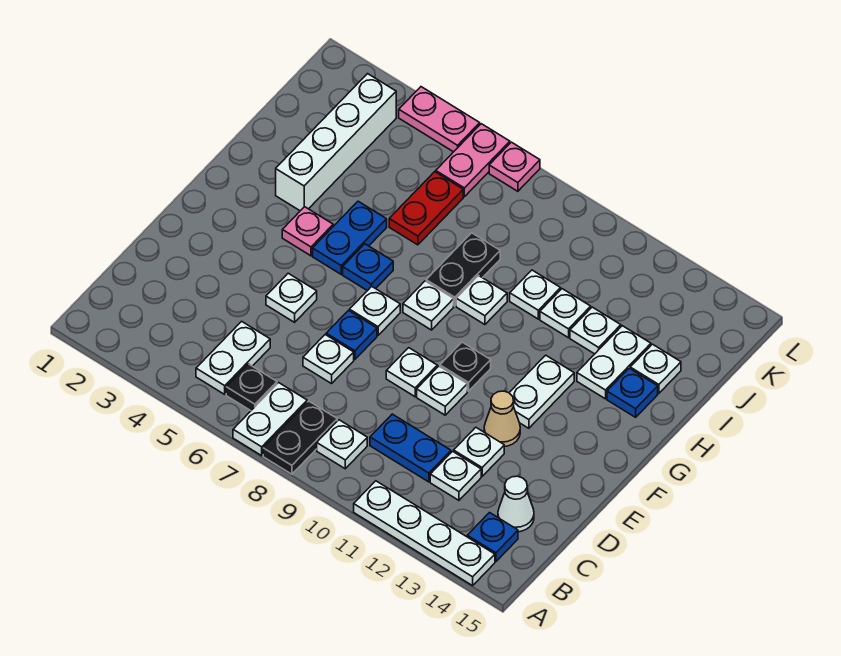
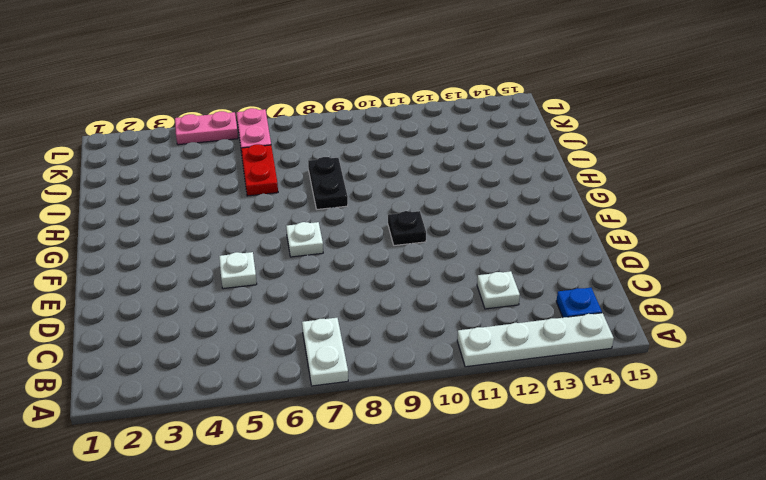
none -> black plate A8:B8 level 1
none -> white plate B5:C5 level 1
none -> black plate B6 level 1
none -> white plate B9 level 1

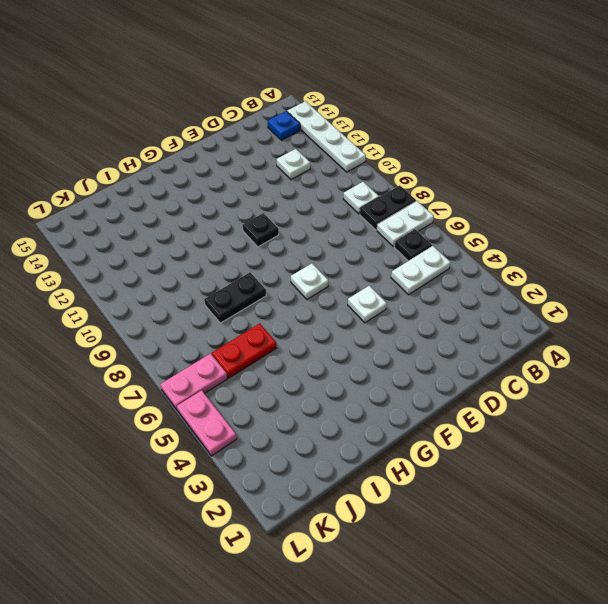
none -> blue plate C10:C11 level 1
none -> white cone C14 level 1
none -> white plate D7 level 1
none -> white plate D12 level 1

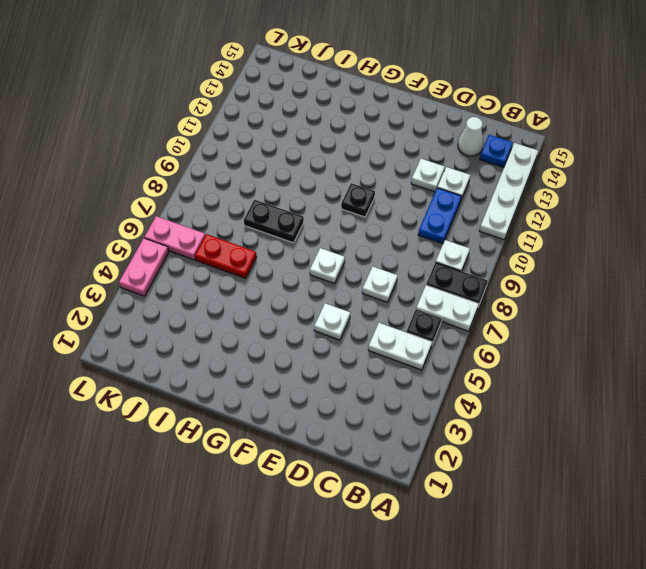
none -> blue plate E7 level 1
none -> white plate E9 level 1
none -> white plate E10 level 1
none -> tan cone E12 level 1

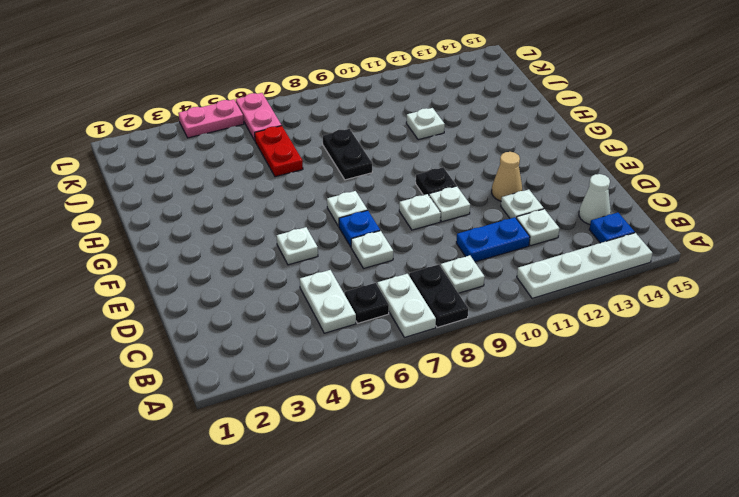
none -> white plate F12:G12 level 1
none -> pink plate G4 level 1
none -> blue plate G5:H5 level 1
none -> blue plate G6 level 1

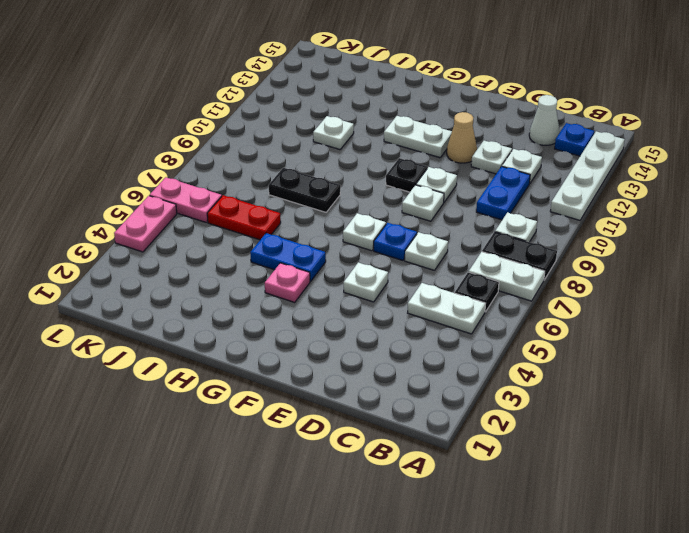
none -> blue plate G6 level 1
none -> white plate G8 level 1
none -> white brick H3:K3 level 1
none -> white plate H9 level 1

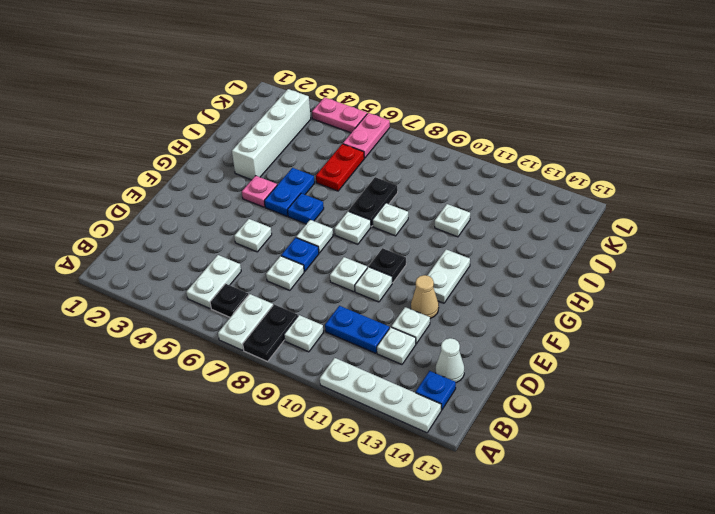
none -> white plate H13:I13 level 1
none -> blue plate H14 level 1
none -> white plate I10 level 1
none -> white plate I12 level 1

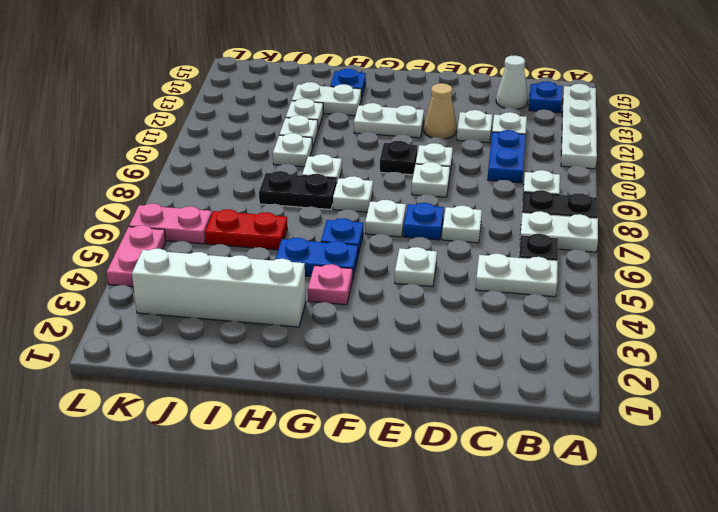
none -> white plate I14 level 1
none -> pink plate L7 level 1

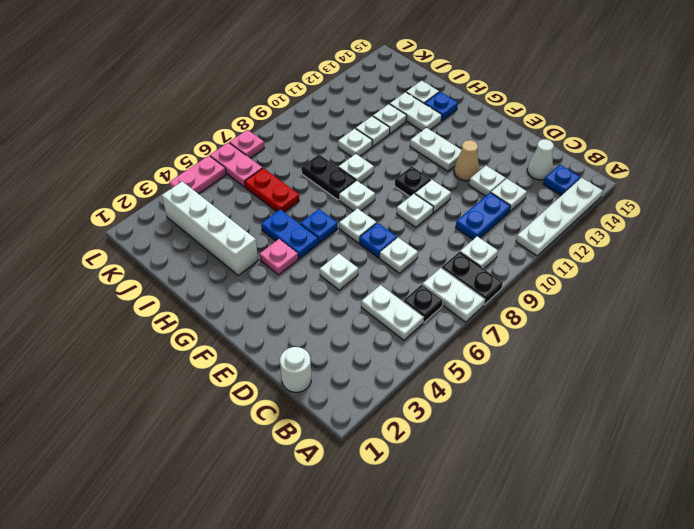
white round brick C1 level 1 -> none

